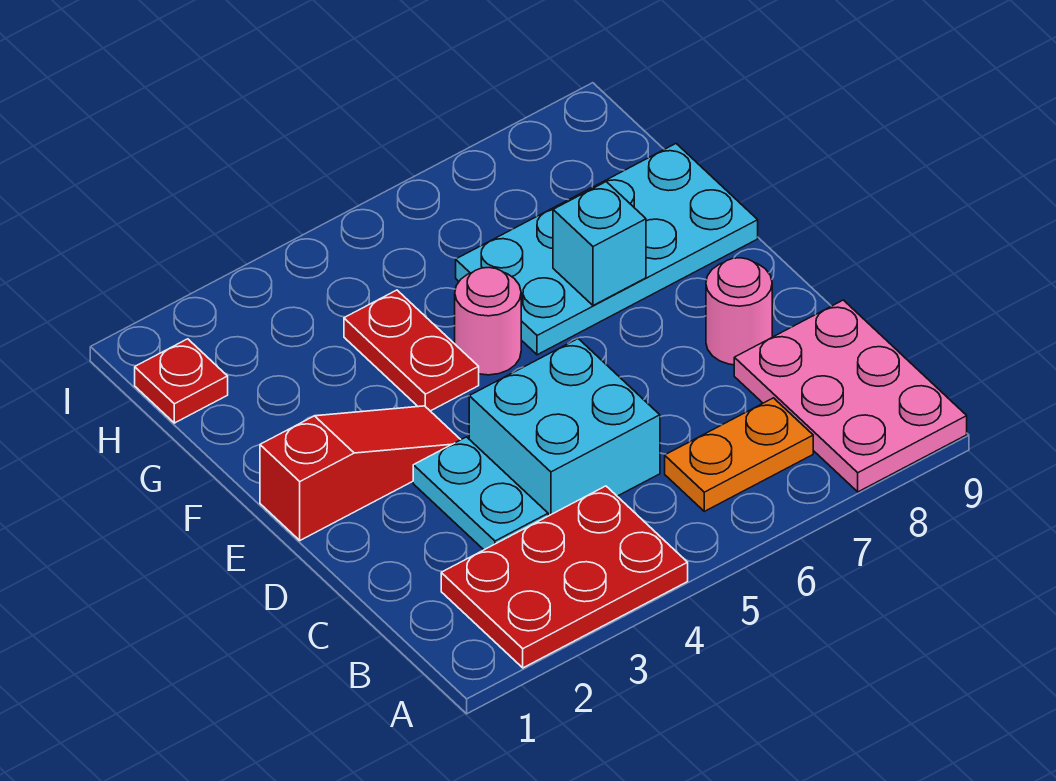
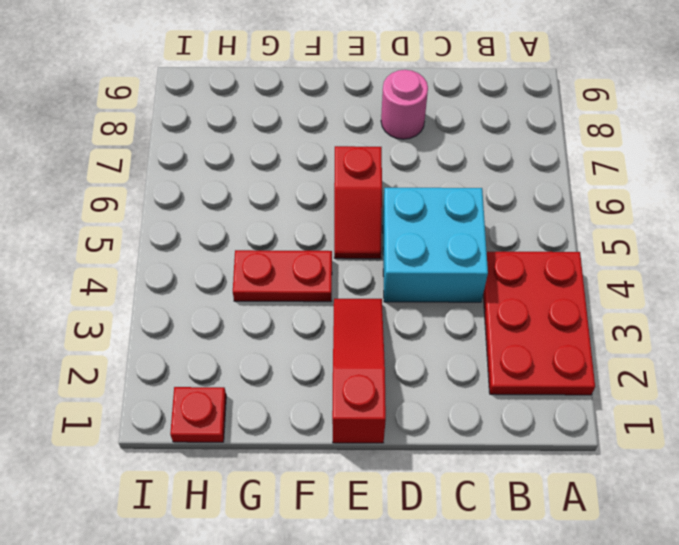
red slope E5:E6 level 1 top 6 -> none
none -> pink plate A8:C9 level 1
none -> orange plate B6:B7 level 1
none -> cyan plate C3:D3 level 1

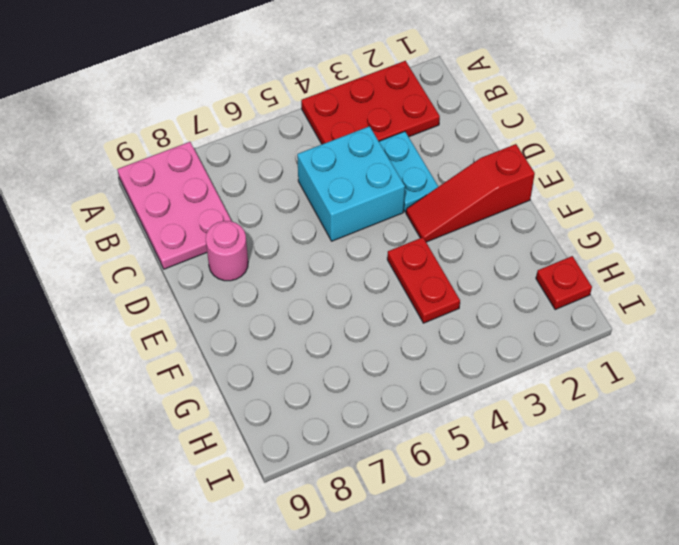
none -> orange plate B6:B7 level 1
none -> pink round brick F5 level 1
none -> cyan plate F6:G9 level 1

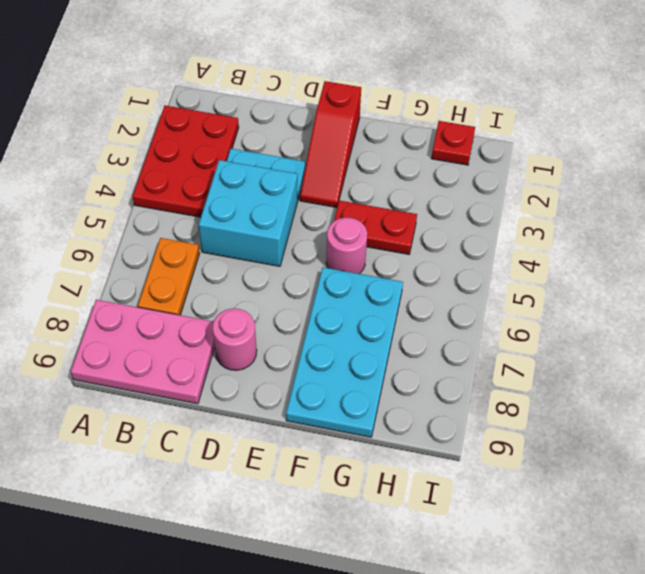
none -> cyan brick F7 level 2

